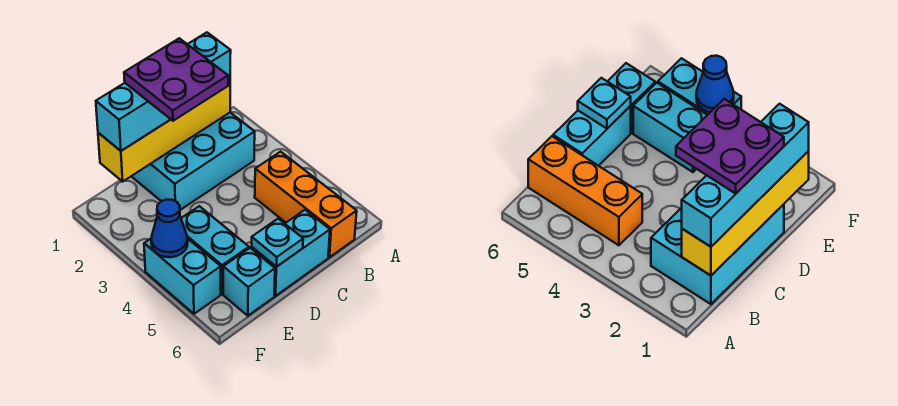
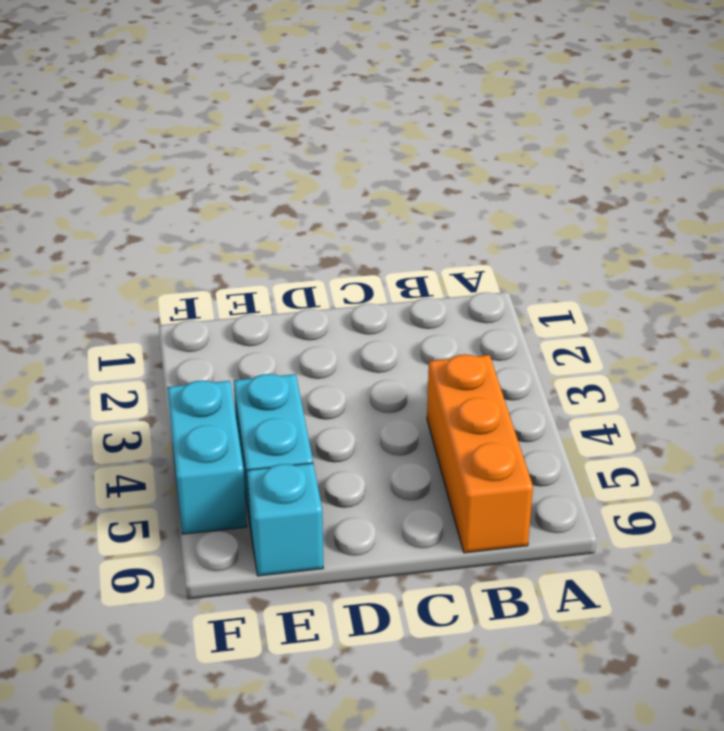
none -> cyan brick B1:D2 level 1
none -> cyan brick C6:D6 level 1

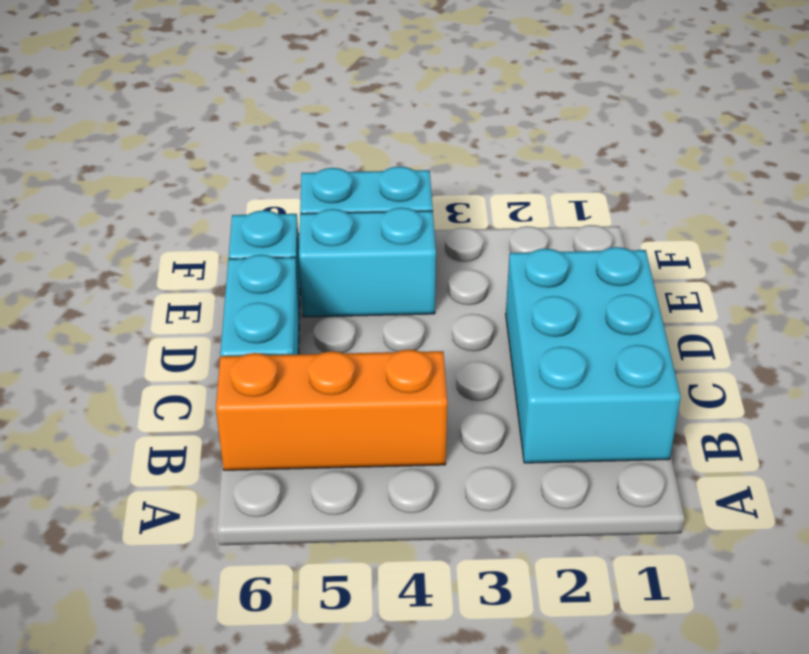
none -> yellow brick B1:E1 level 2
none -> cyan plate D6 level 2

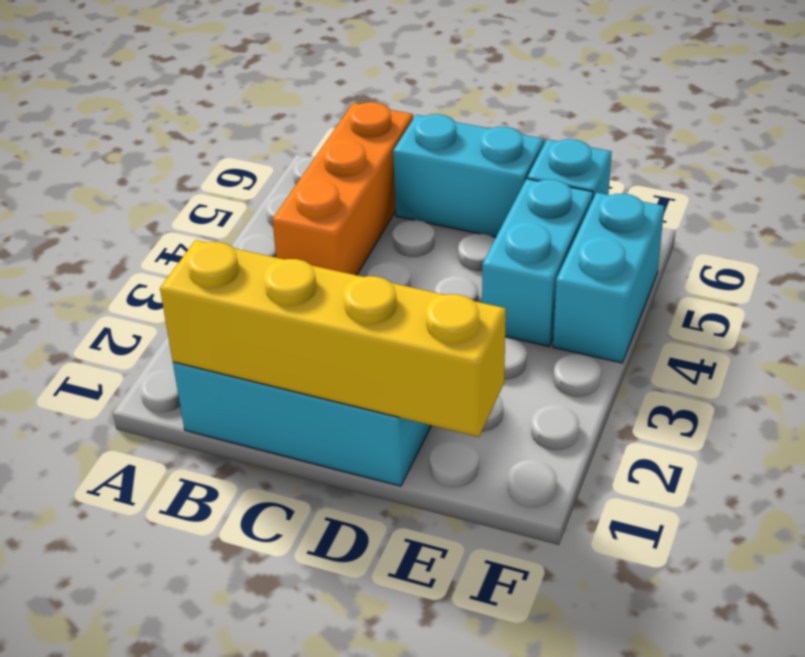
none -> cyan plate D6 level 2
none -> blue cone F4 level 2

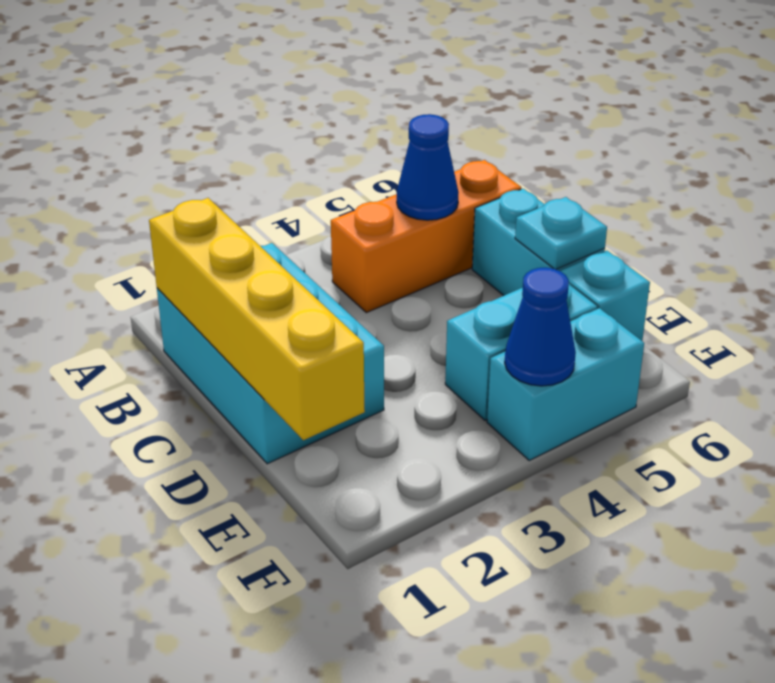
blue cone B5 level 2 -> none
none -> cyan brick B1:E1 level 3
none -> purple plate C1:D2 level 4

